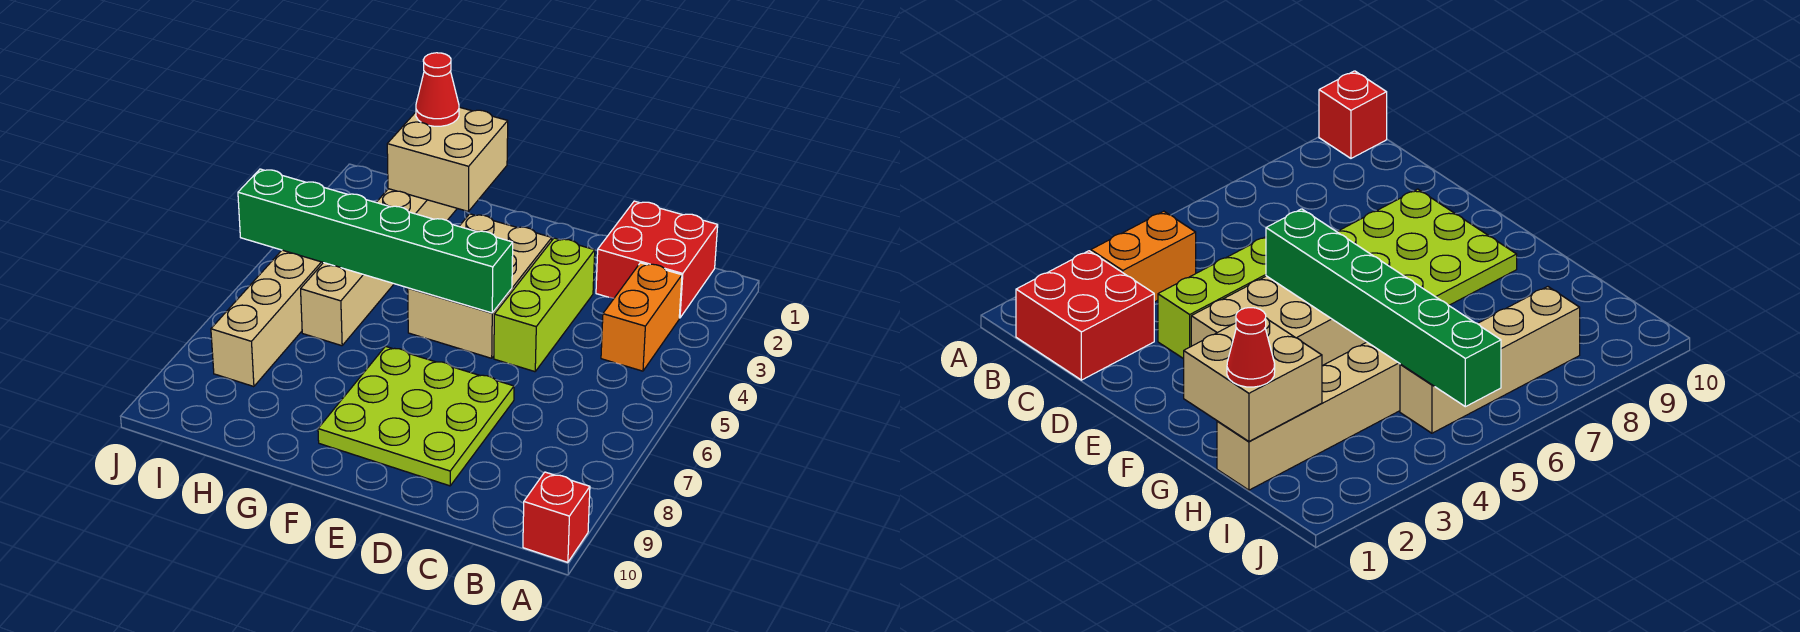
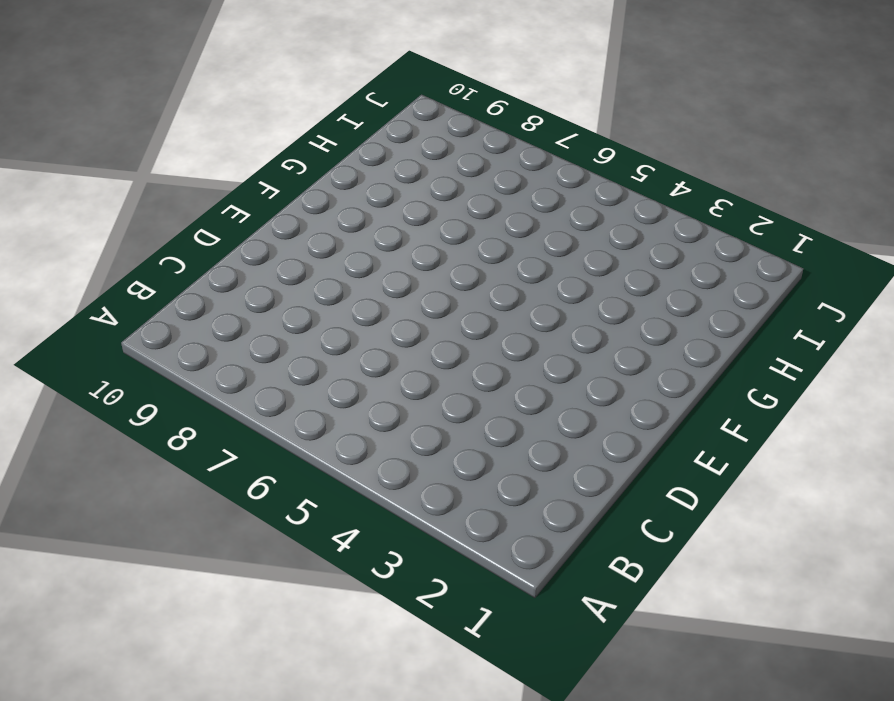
none -> red brick A10 level 1
none -> red brick B1:C2 level 1

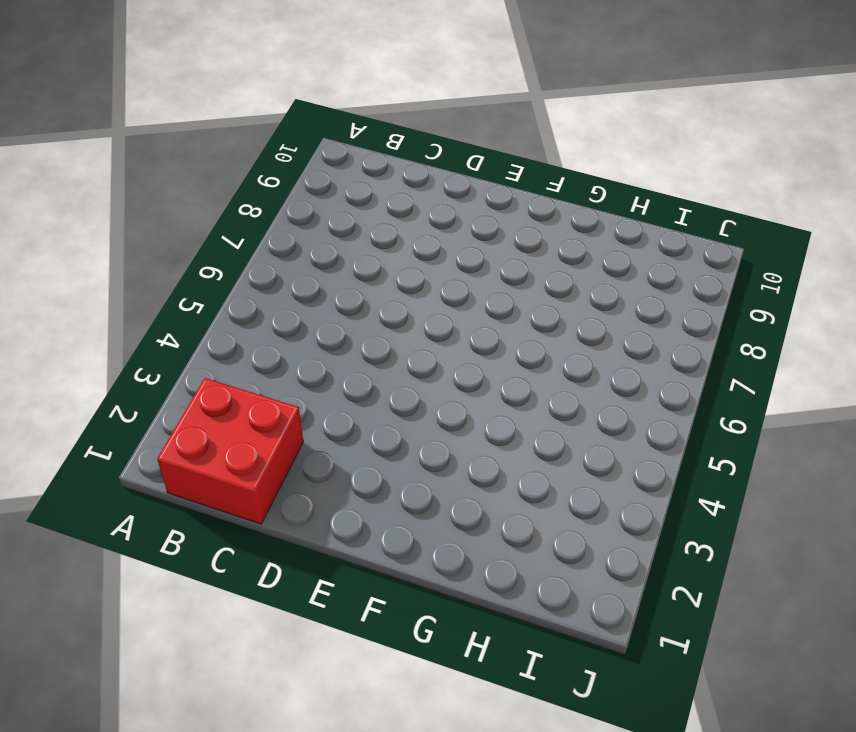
none -> red brick A10 level 1
none -> orange brick B3:B4 level 1

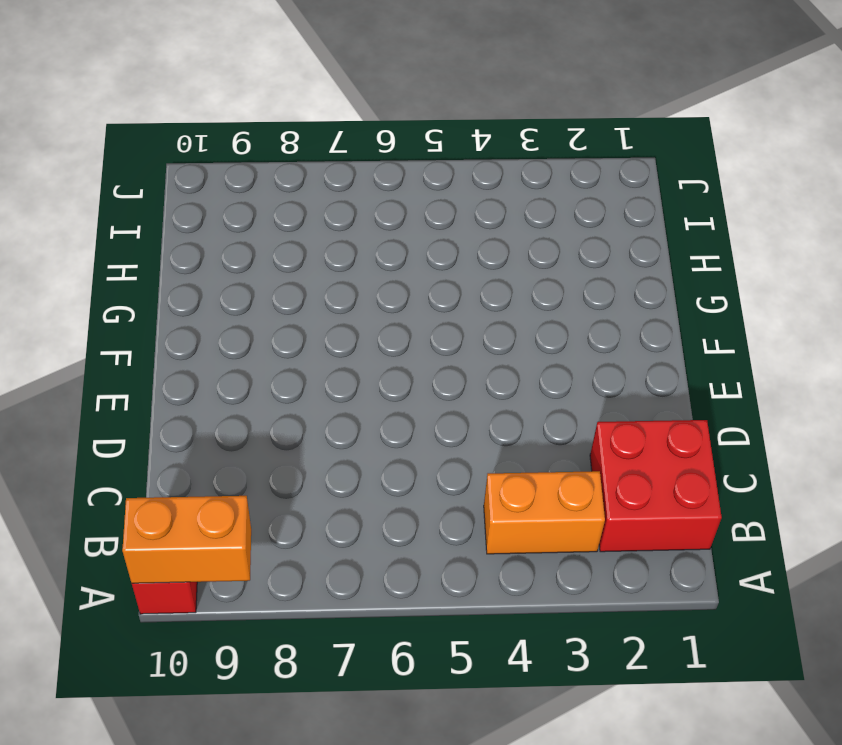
orange brick A9:A10 level 2 -> none
none -> lime brick D3:D5 level 1
none -> lime plate D7:F9 level 1

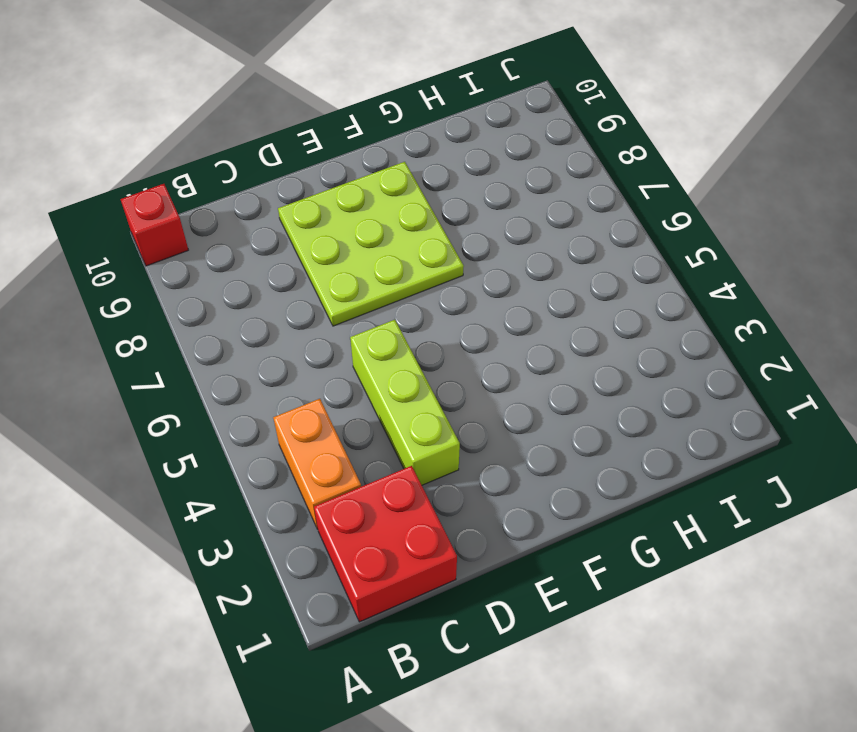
none -> tan brick E3:F5 level 1
none -> tan brick H1:H6 level 1

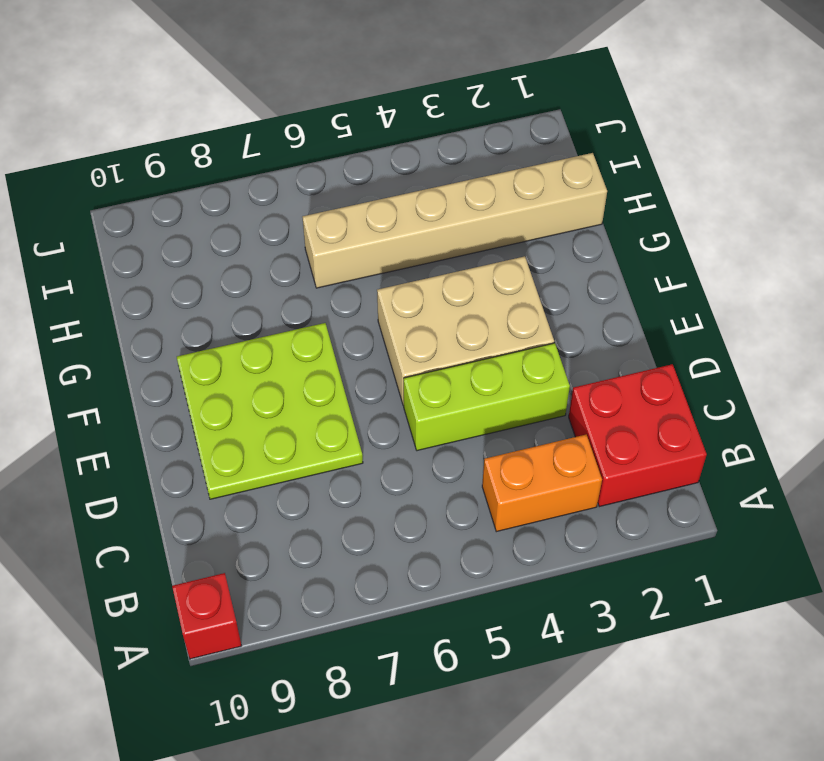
none -> tan brick I5:I8 level 1
none -> green brick E5:J5 level 2

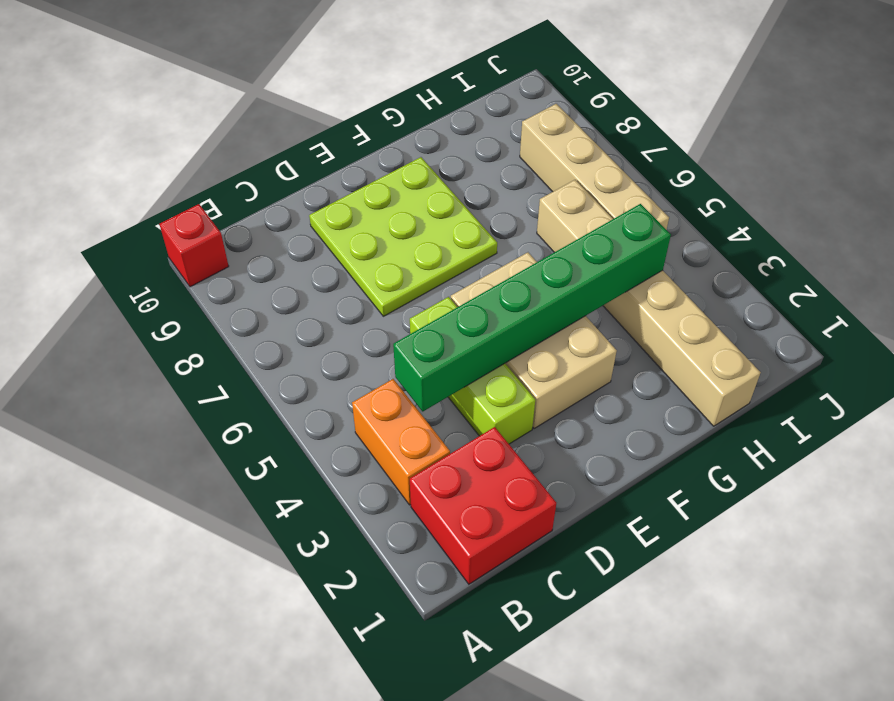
green brick C4:H4 level 2 -> green brick E5:J5 level 2
none -> tan brick G1:H2 level 2
none -> red cone H1 level 3

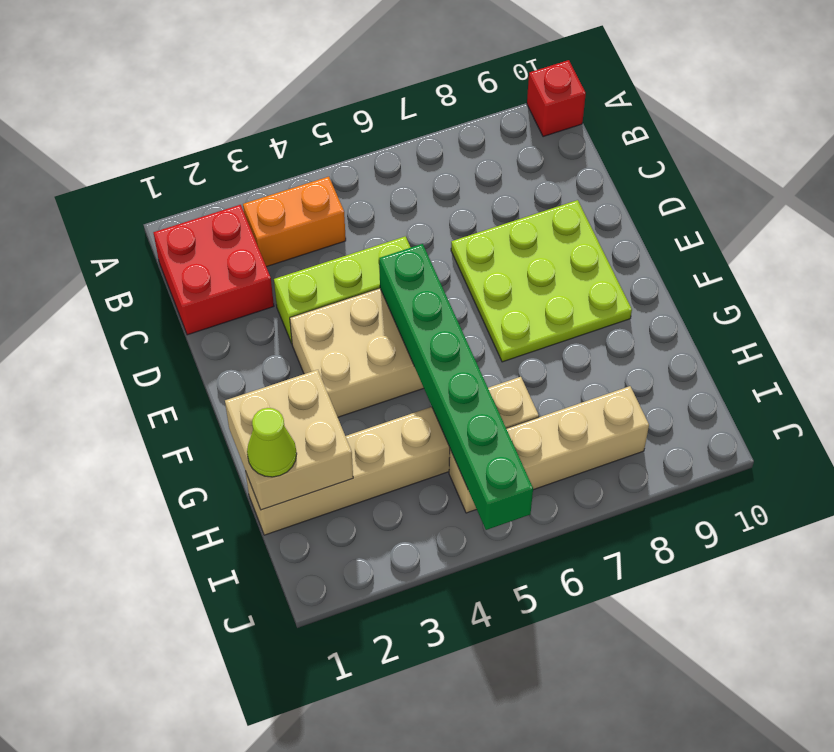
lime cone H1 level 3 -> red cone H1 level 3

